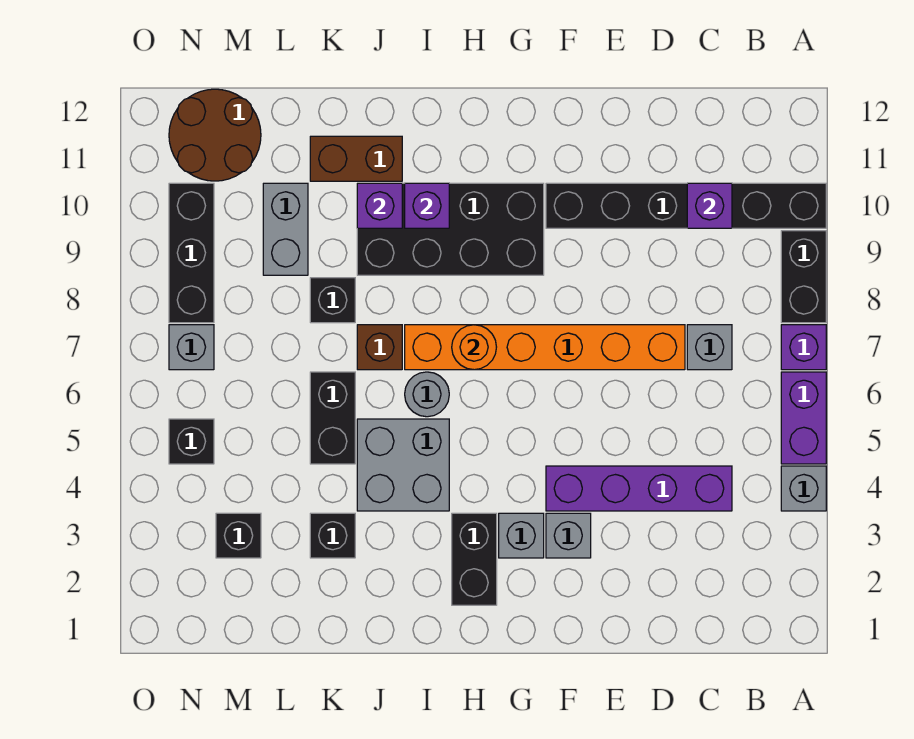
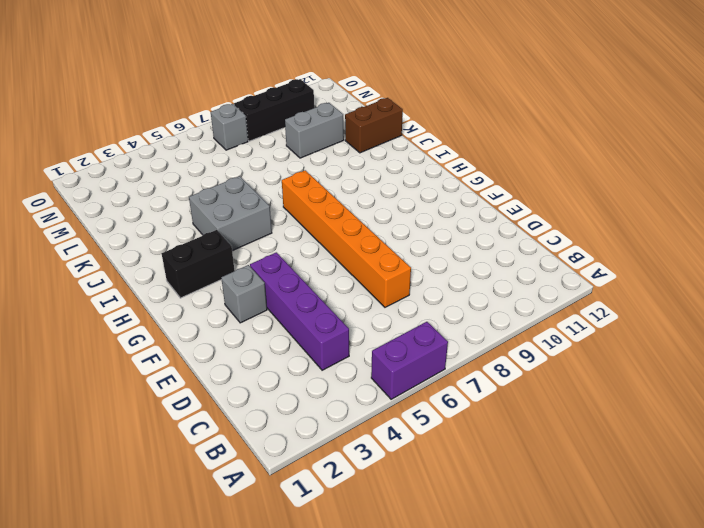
brown brick K11:K12 level 1 -> brown brick J11:K11 level 1
none -> grey brick A4 level 1
none -> purple brick A7 level 1
none -> black brick A8:A9 level 1

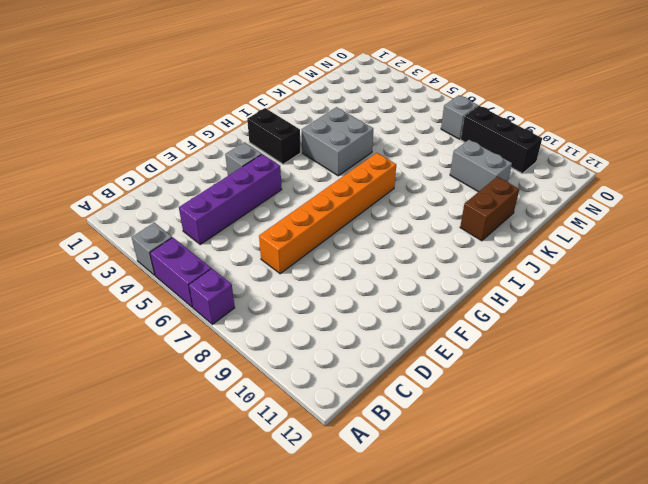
none -> black brick A8:A9 level 1
none -> black brick A10:F10 level 1
none -> grey brick C7 level 1

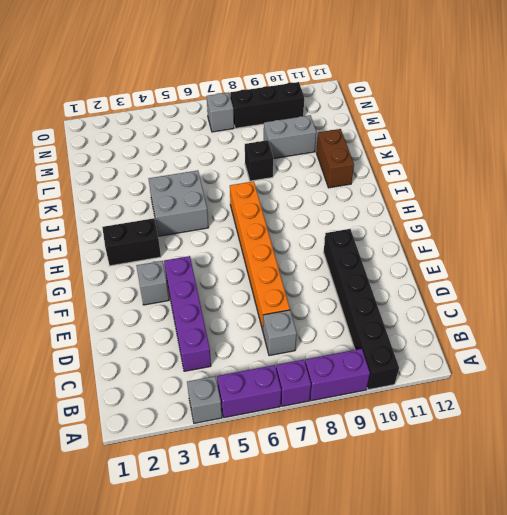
purple brick A8:A9 level 1 -> black brick A8:A9 level 1
none -> grey brick G3 level 1
none -> black brick G9:J10 level 1
none -> grey round brick I6 level 1

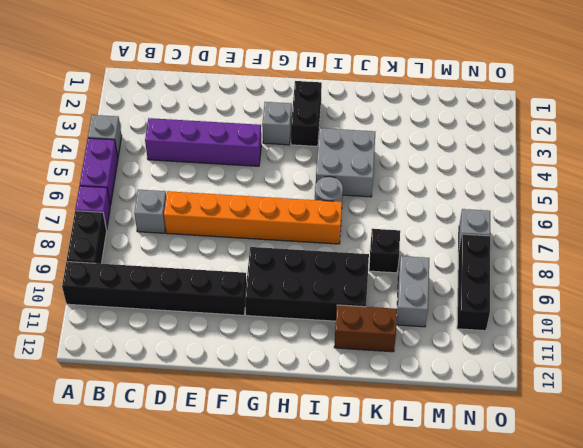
none -> grey brick F3 level 1
none -> brown brick J7 level 1
none -> black brick K3 level 1

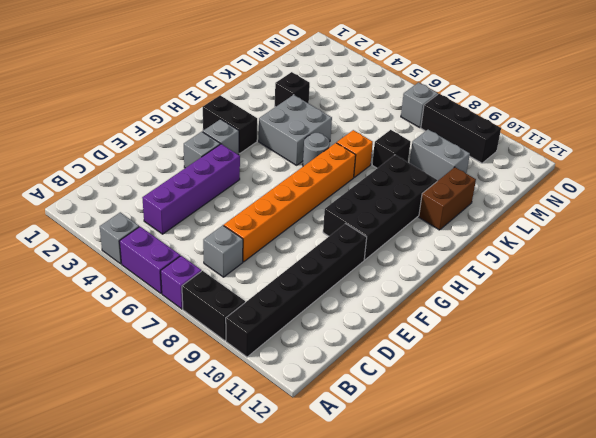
orange brick J7 level 1 -> brown brick J7 level 1
none -> black brick K5:K6 level 1
none -> black brick M3 level 1
none -> brown round brick M11:N12 level 1

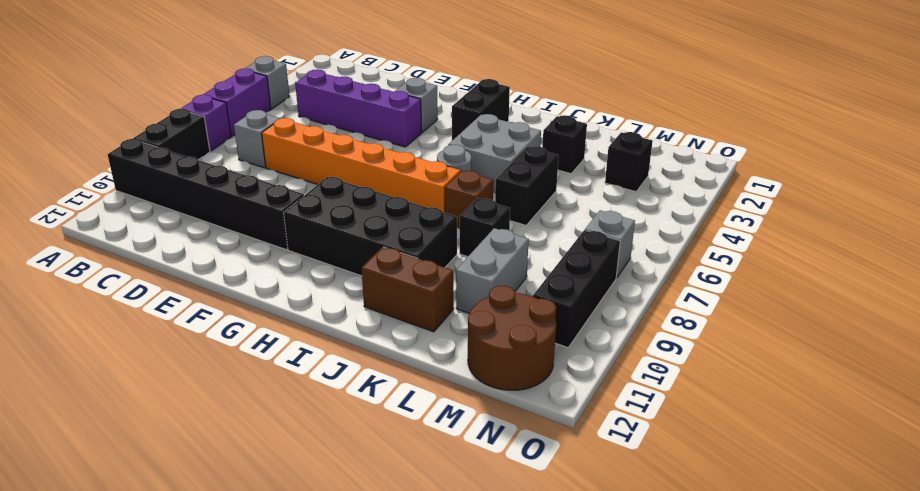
none -> grey brick G3 level 1
none -> black brick N5 level 1
none -> purple brick C10 level 2

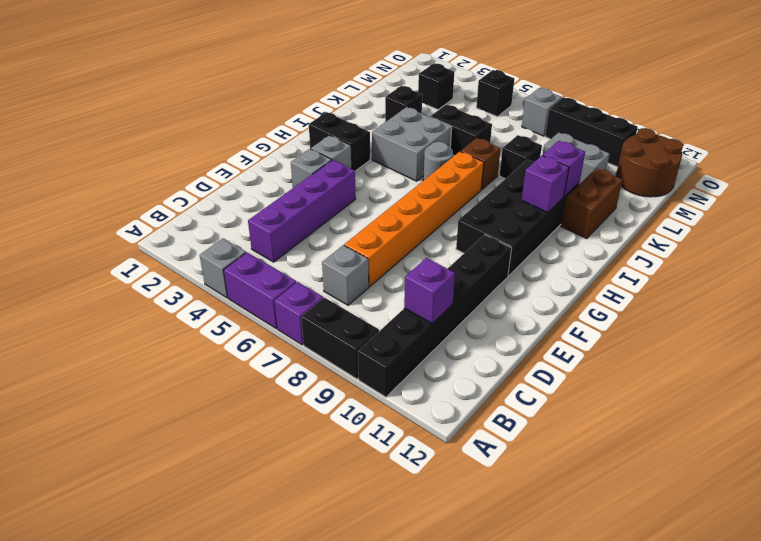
none -> orange round brick H7 level 2

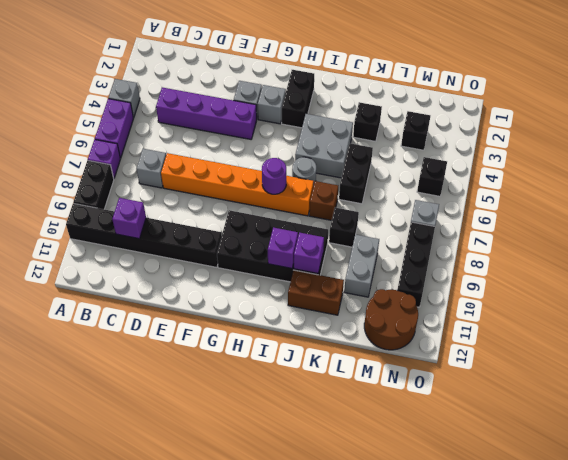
purple round brick H7 level 2 -> orange round brick H7 level 2

